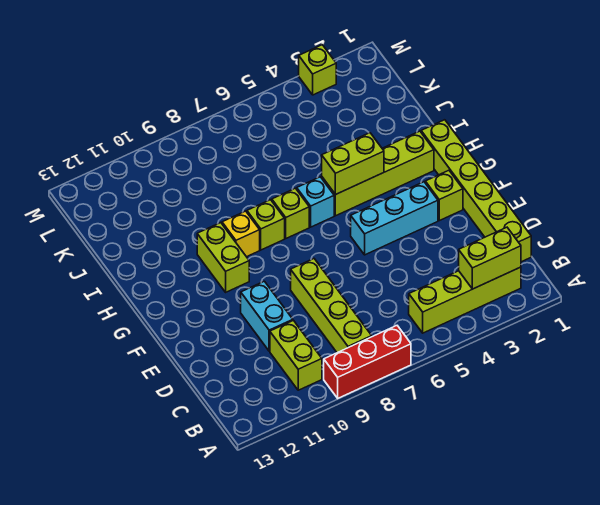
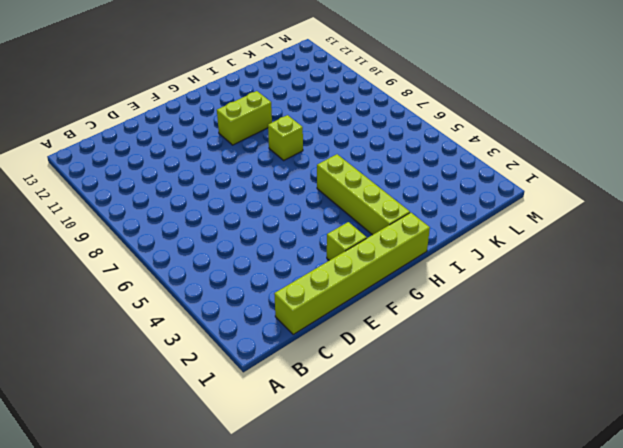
none -> red brick A7:A9 level 1
none -> lime brick B2:B5 level 1
none -> lime brick B8:E8 level 1

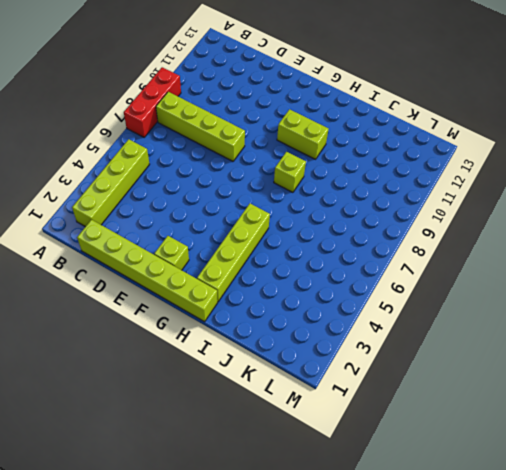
none -> lime brick B10:C10 level 1
none -> cyan brick D10:E10 level 1
none -> cyan brick F3:F5 level 1

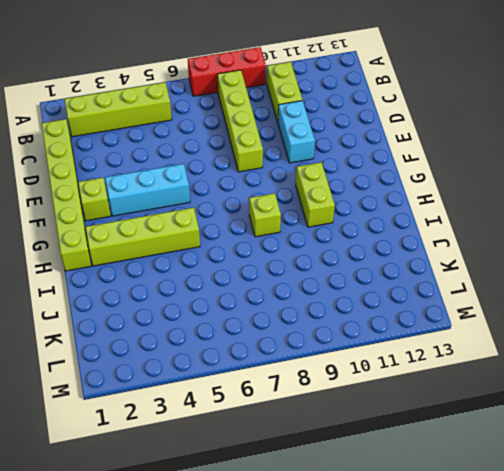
none -> cyan brick H6 level 1
none -> lime brick H7 level 1
none -> yellow brick H9 level 1

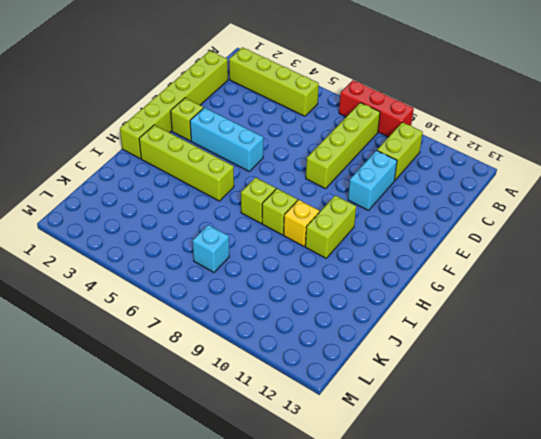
cyan brick K7 level 1 -> cyan brick H6 level 1
none -> lime brick M3 level 1
none -> lime brick B2:B3 level 2
none -> lime brick H4:H5 level 2

